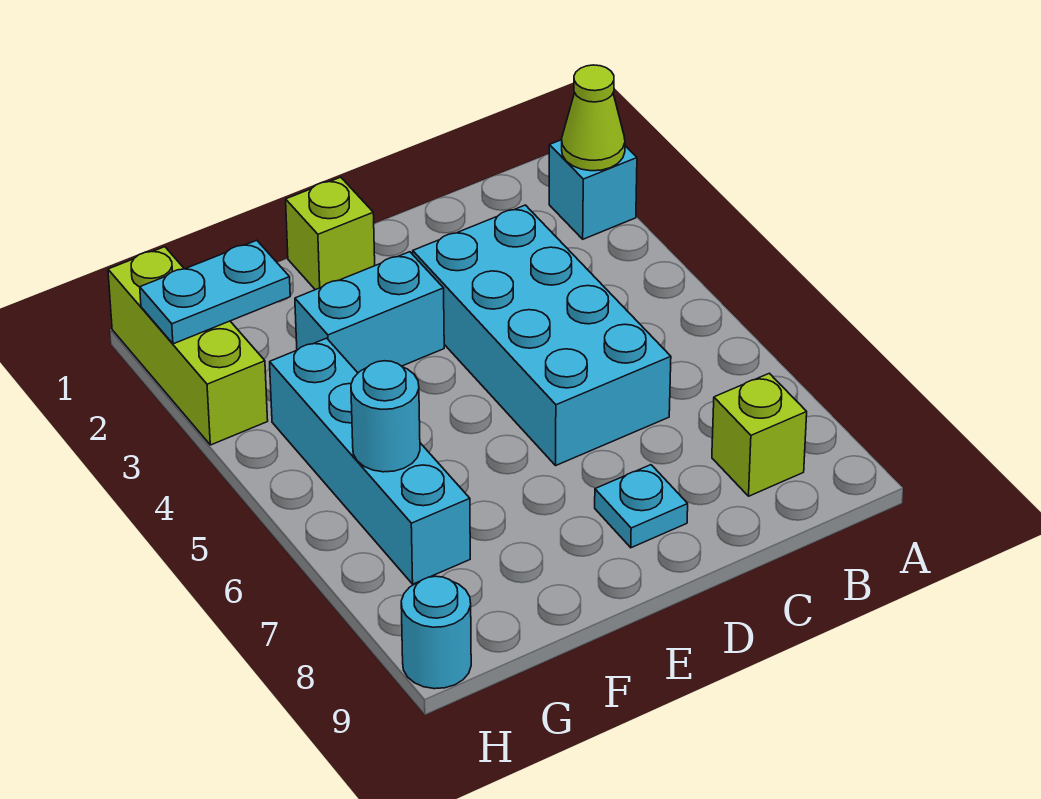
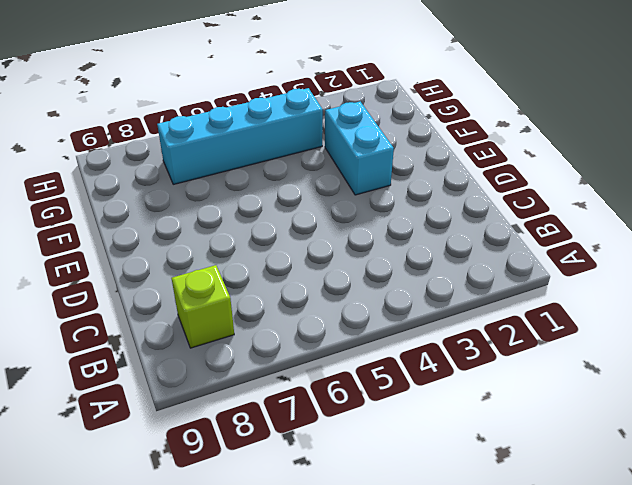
none -> cyan brick A2 level 1
none -> cyan brick C3:D6 level 1
none -> cyan plate D8 level 1

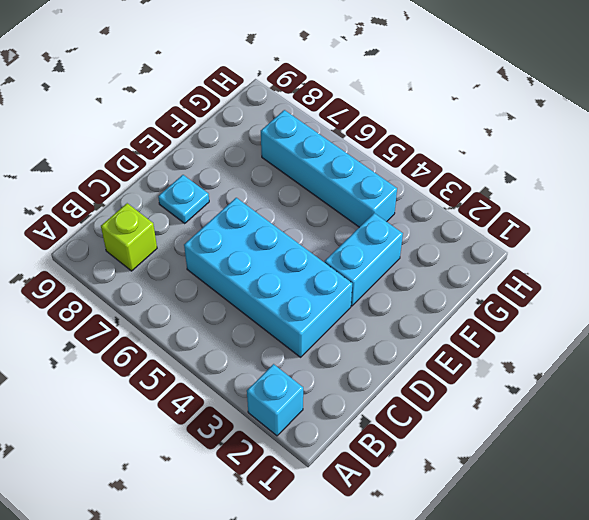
none -> lime brick E1 level 1
none -> lime brick H1:H3 level 1
none -> cyan round brick H9 level 1

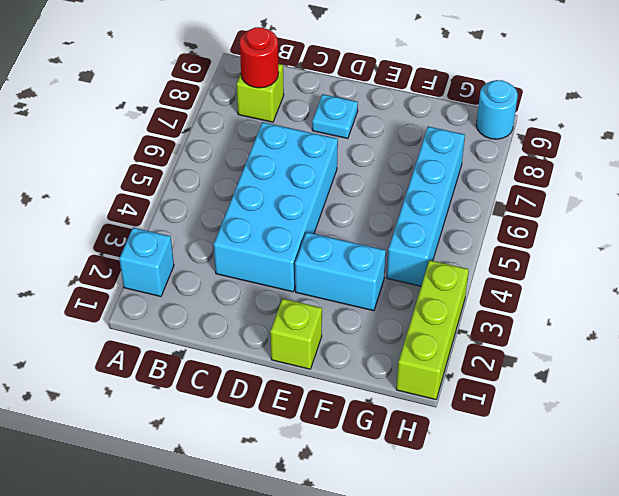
red round brick B8 level 2 -> none
none -> lime cone A2 level 2
none -> cyan plate G2:H2 level 2
none -> cyan round brick G6 level 2

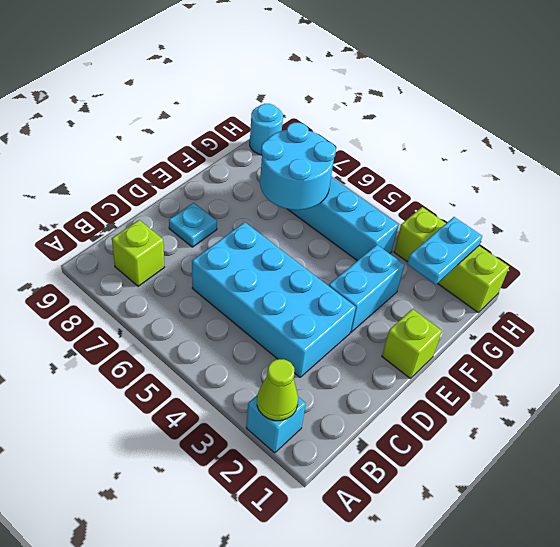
cyan round brick F6:G7 level 2 -> cyan round brick G6 level 2

